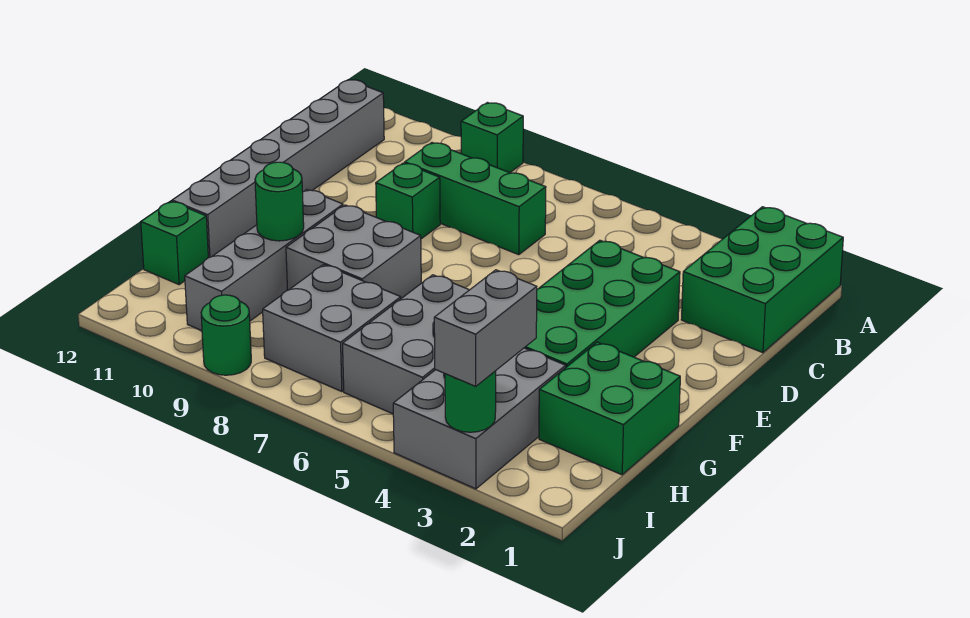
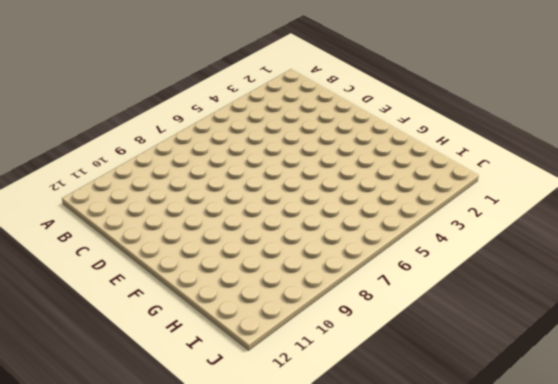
none -> green brick A1:C2 level 1
none -> green brick A9 level 1
none -> grey brick B12:G12 level 1

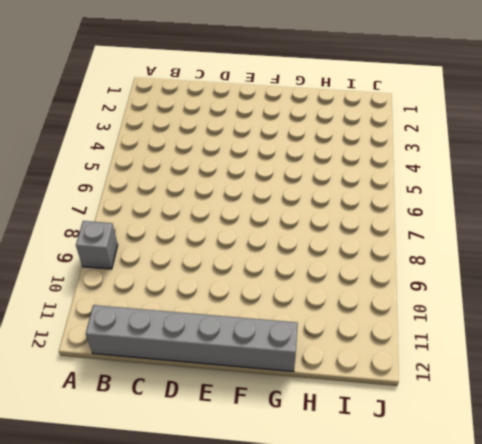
grey brick A9 level 1 -> green brick A9 level 1
none -> green brick A1:C2 level 1
none -> green brick C7:C9 level 1
none -> green brick D3:G4 level 1

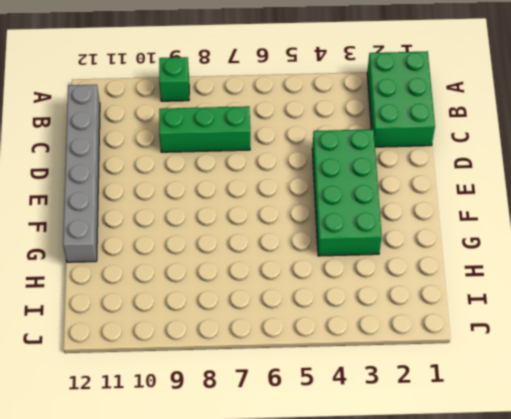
none -> green brick D9 level 1
none -> grey brick F8:G9 level 1
none -> grey brick F10:I10 level 1

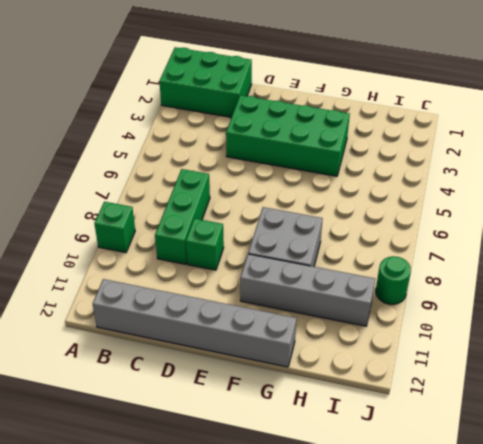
none -> green brick G1:H2 level 1
none -> grey brick G5:I6 level 1
none -> grey brick H3:J4 level 1

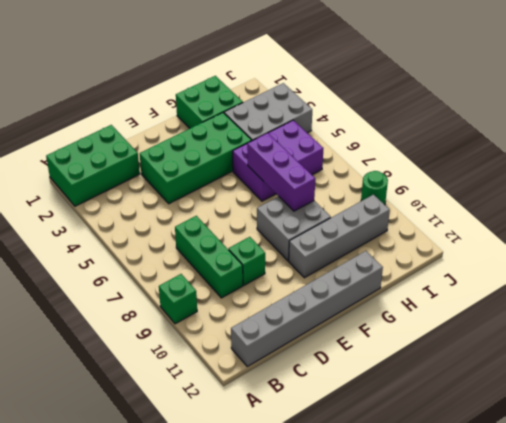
purple brick G5:I6 level 1 -> grey brick G5:I6 level 1
purple brick G6:G8 level 2 -> none
none -> grey brick H7:I8 level 1
none -> green brick H12 level 1
none -> green round brick G10 level 2

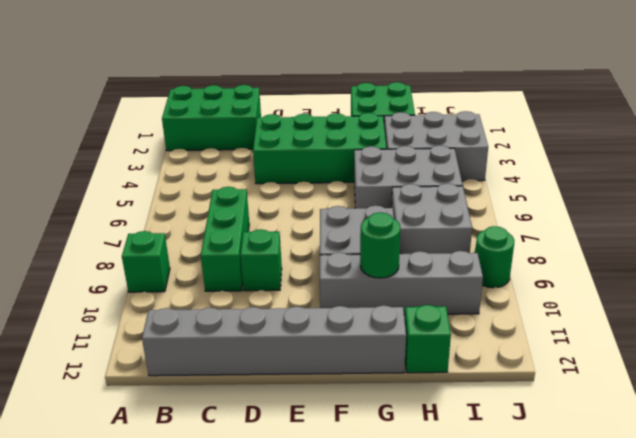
none -> green round brick J3 level 2
none -> grey brick I3:J3 level 3

